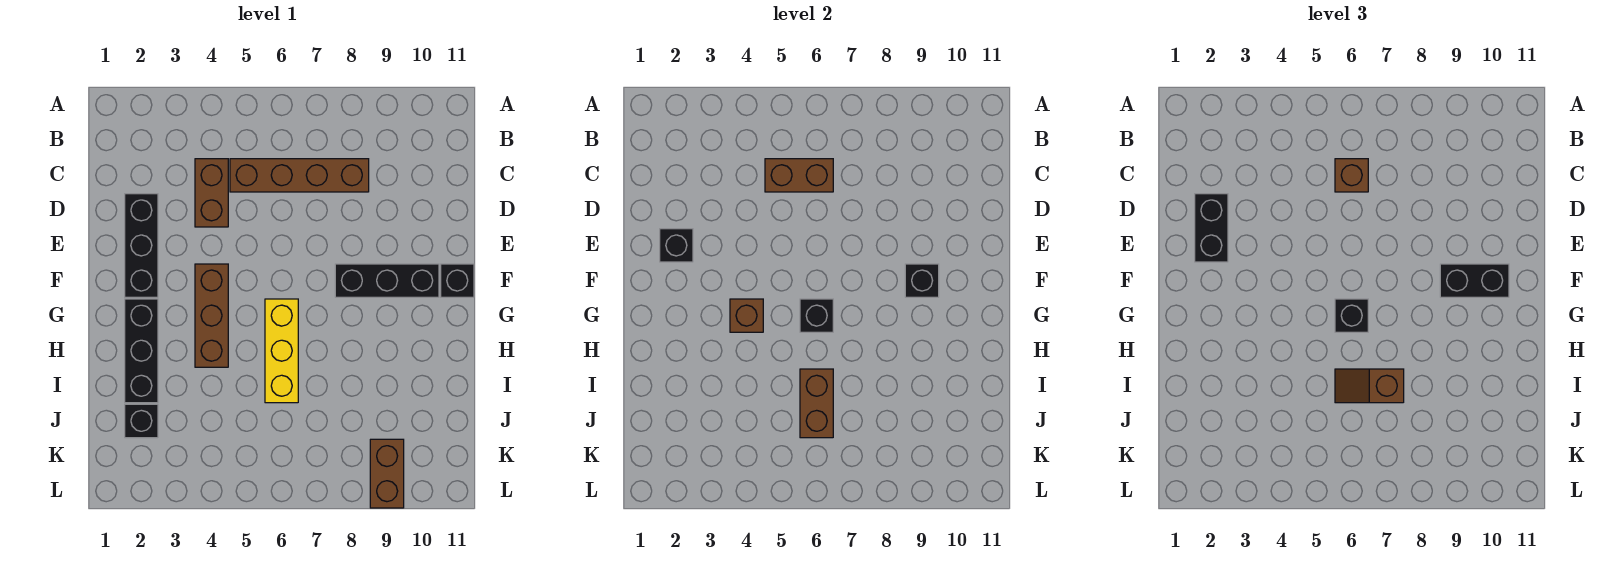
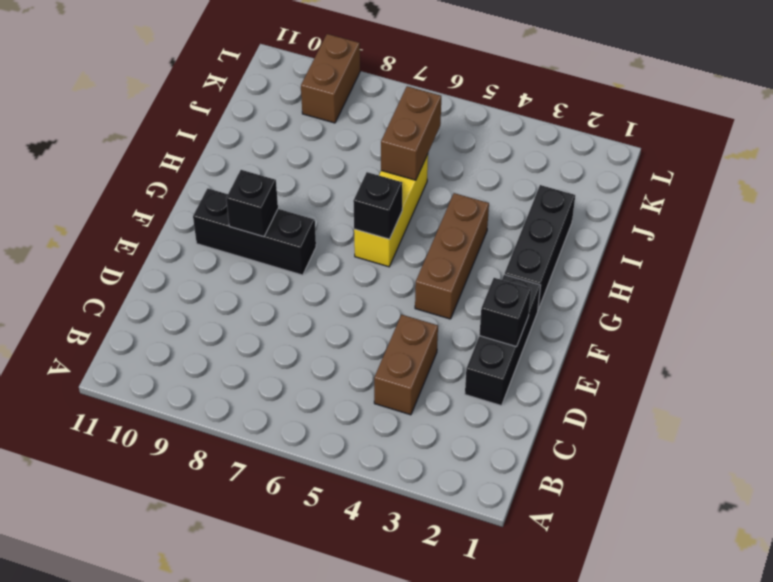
none -> brown brick C5:C8 level 1
none -> black brick F11 level 1
none -> black brick J2 level 1

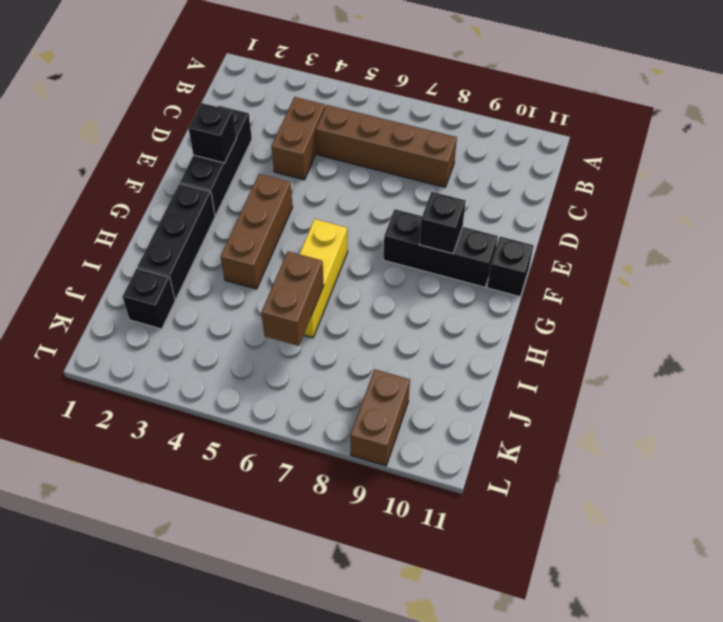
none -> brown brick C5:C6 level 2
none -> brown brick G4 level 2
none -> black brick G6 level 2

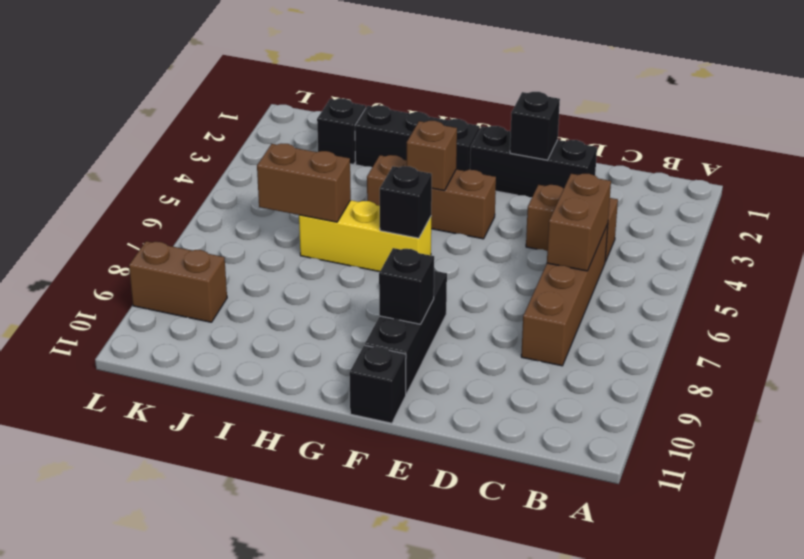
none -> brown brick C6 level 3
none -> black brick D2:E2 level 3
none -> black brick F9:F10 level 3

